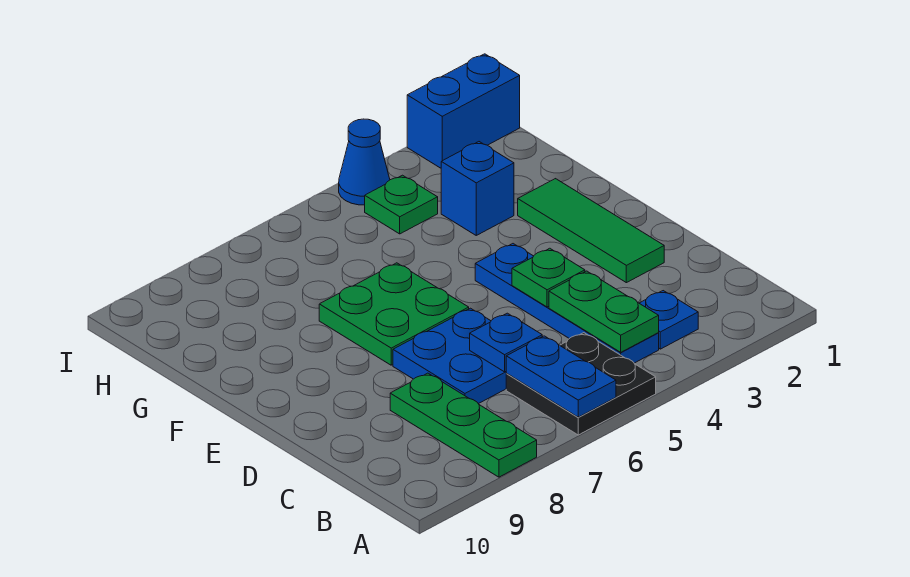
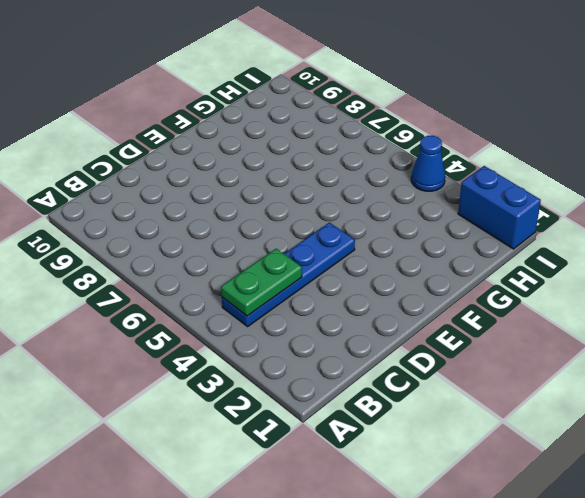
none -> black plate A5:B6 level 1
none -> green plate A8:C8 level 1
none -> blue plate B3 level 1

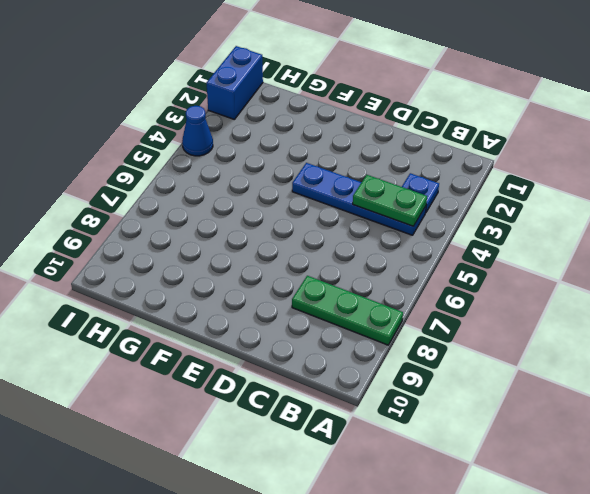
none -> black plate A5:B6 level 1
none -> blue plate C6:D7 level 1
none -> green tile D2:F2 level 1

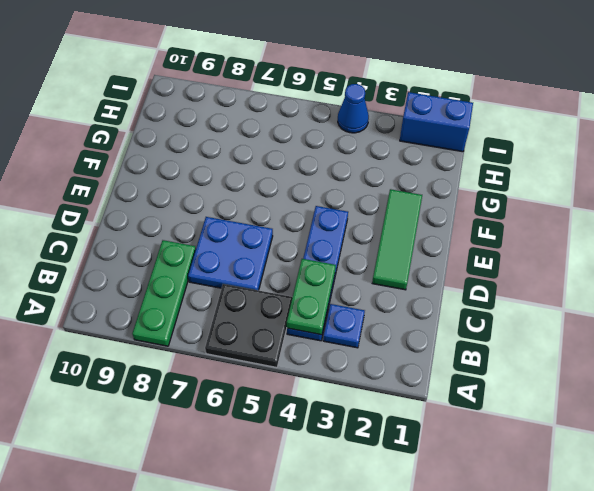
none -> green plate E6:F7 level 1
none -> blue brick G3 level 1
none -> green plate H4 level 1

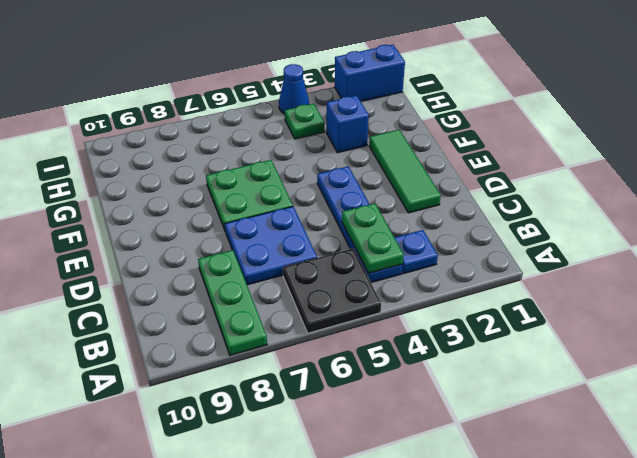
none -> blue plate A6:B6 level 2
none -> blue plate C6 level 2
none -> green plate D4 level 2

